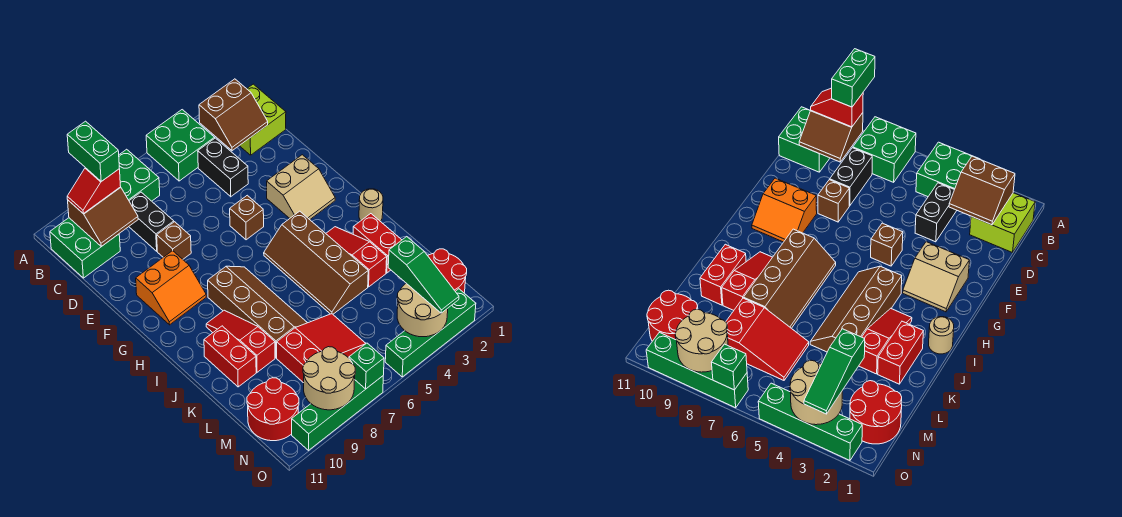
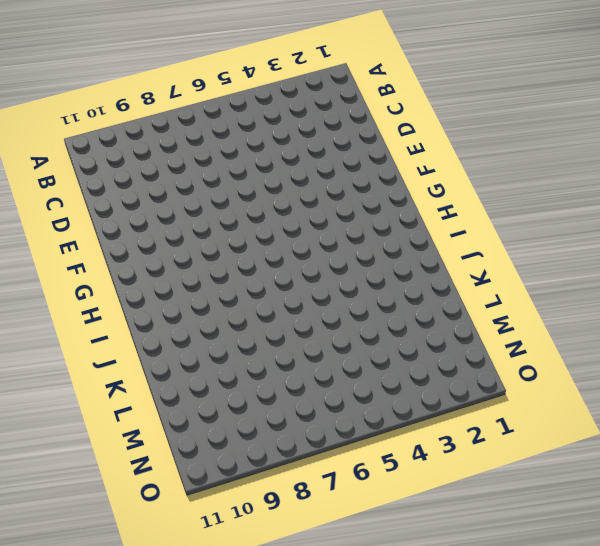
none -> green brick A4:B5 level 1
none -> green brick A7:B8 level 1
none -> lime brick B1:C2 level 1
none -> green brick B10:C11 level 1

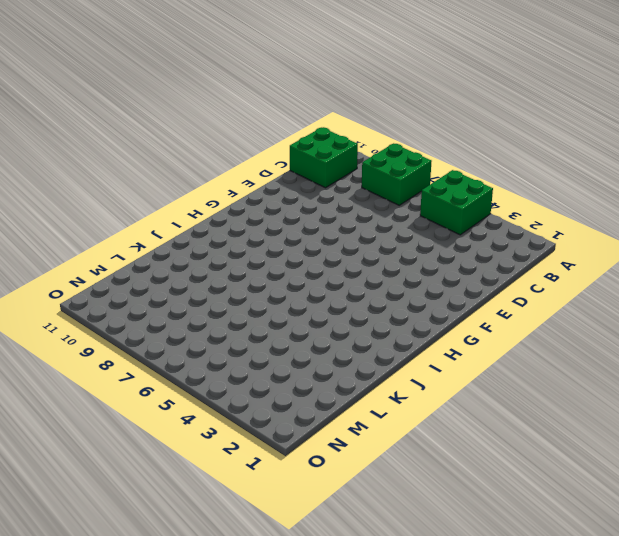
none -> lime brick B1:C2 level 1
none -> black brick C4:D4 level 1
none -> black brick C8:D8 level 1
none -> brown brick E8 level 1

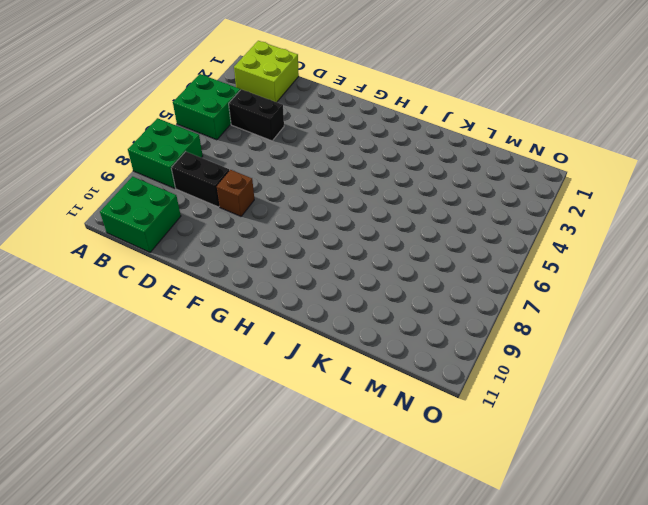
none -> tan slope F2:G3 level 1 top F
none -> brown brick F5 level 1
none -> orange slope F9:G10 level 1 top F
none -> brown slope H4:K5 level 1 top 4

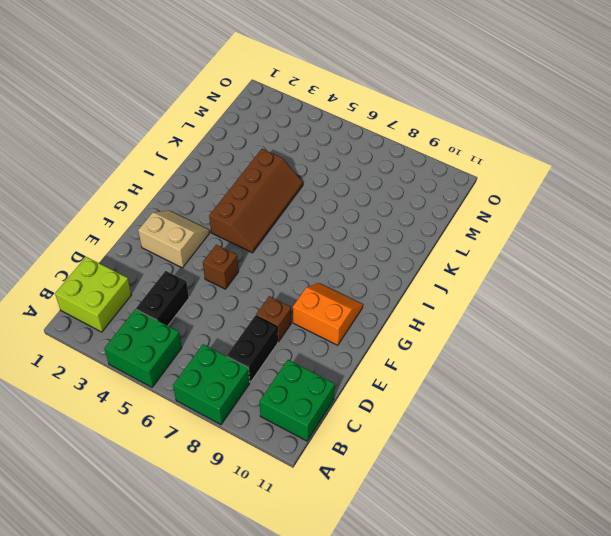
none -> brown slope H7:K8 level 1 top 8
none -> tan round brick I1 level 1
none -> red slope I3:K3 level 1 top K
none -> red slope I9:K9 level 1 top K

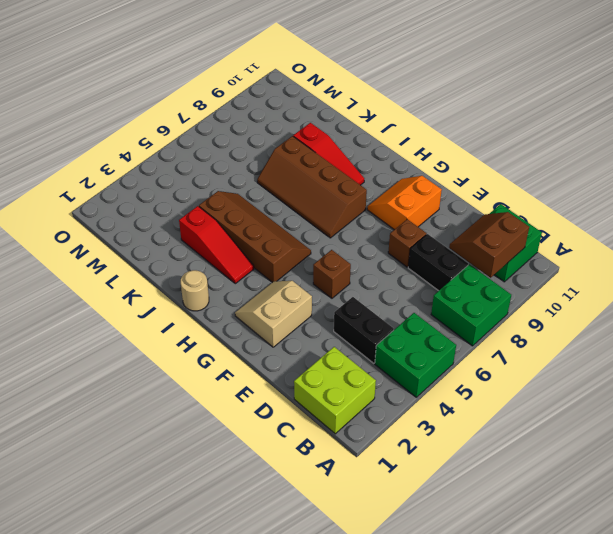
none -> red brick J2:K2 level 1
none -> red brick J10:K10 level 1
none -> red slope L6:M8 level 1 top 8
none -> red round brick M1:N2 level 1

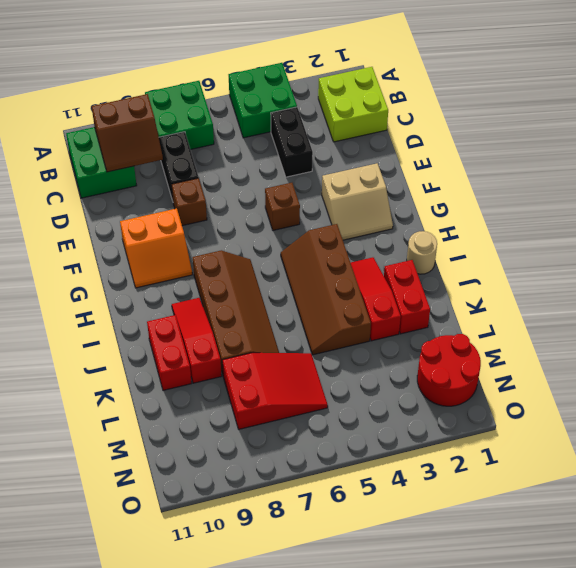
none -> red round brick M10:N11 level 1
none -> green brick O2:O5 level 1
none -> green brick O7:O10 level 1
none -> brown slope B2:C3 level 2 top B

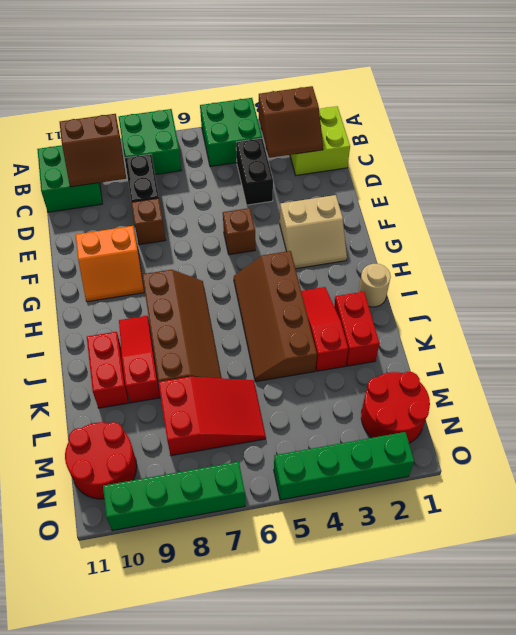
none -> tan round brick N3:O4 level 2
none -> tan round brick N8:O9 level 2
none -> green brick O7 level 2
none -> red slope B9:B10 level 3 top 9

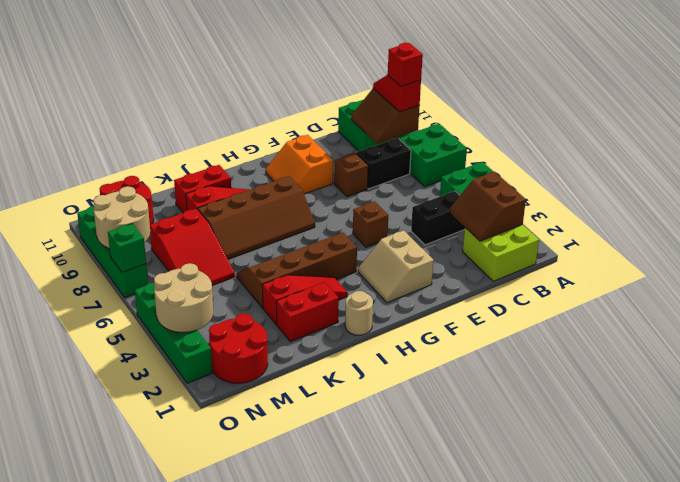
red brick B9 level 4 -> green brick A9:B9 level 4
none -> green slope M3:O3 level 3 top M

